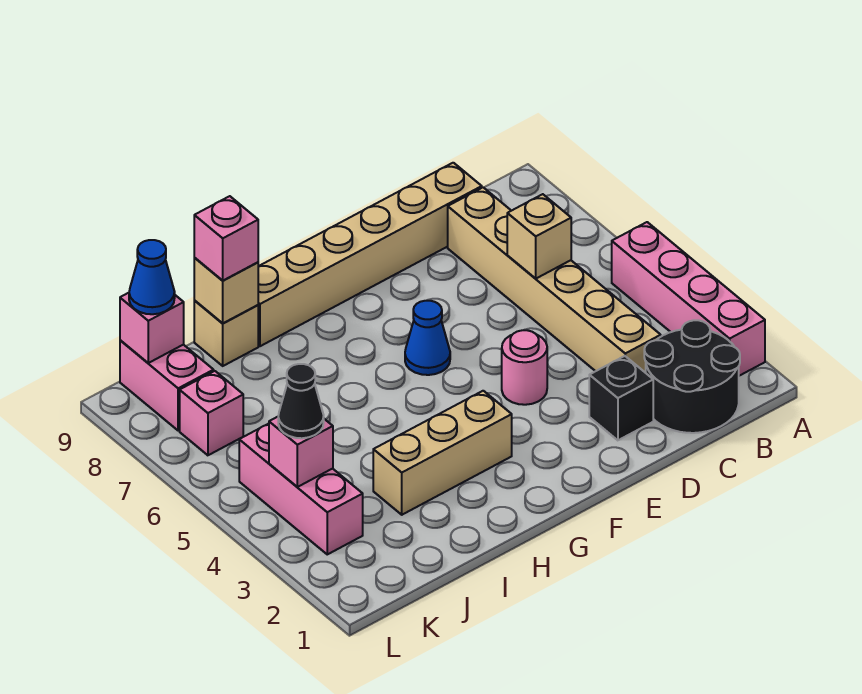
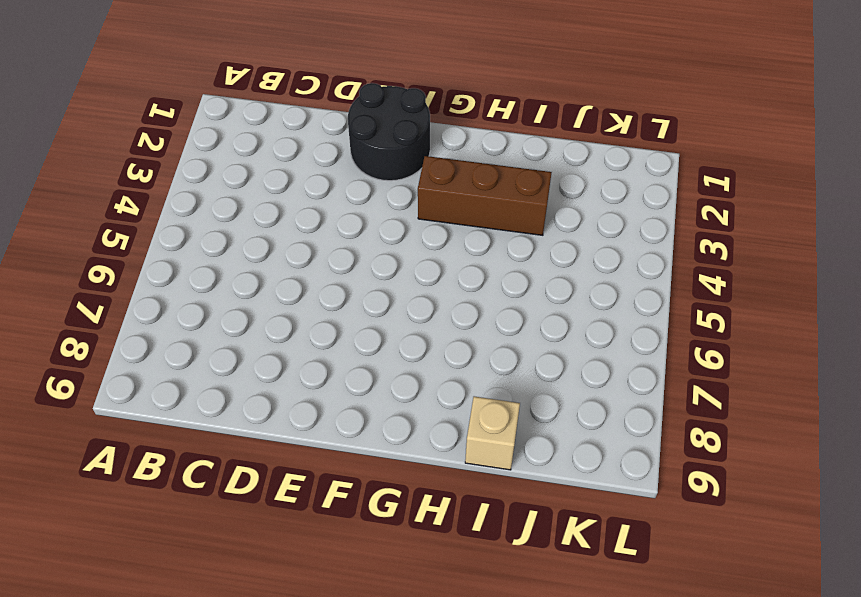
black round brick E1:F2 level 1 -> black round brick B1:C2 level 1
brown brick G3:I3 level 1 -> tan brick G3:I3 level 1
none -> pink brick A2:A5 level 1
none -> tan brick C3:C8 level 1
none -> tan brick C9:H9 level 1

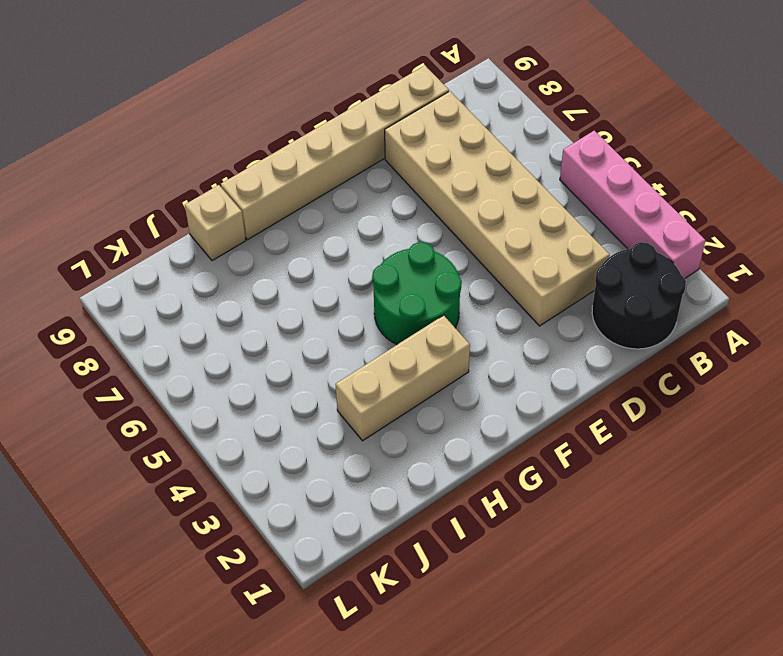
tan brick C3:D8 level 1 -> tan brick C3:C8 level 1
green round brick F4:G5 level 1 -> none
none -> black brick D2 level 1
none -> pink round brick E4 level 1
none -> blue cone F6 level 1

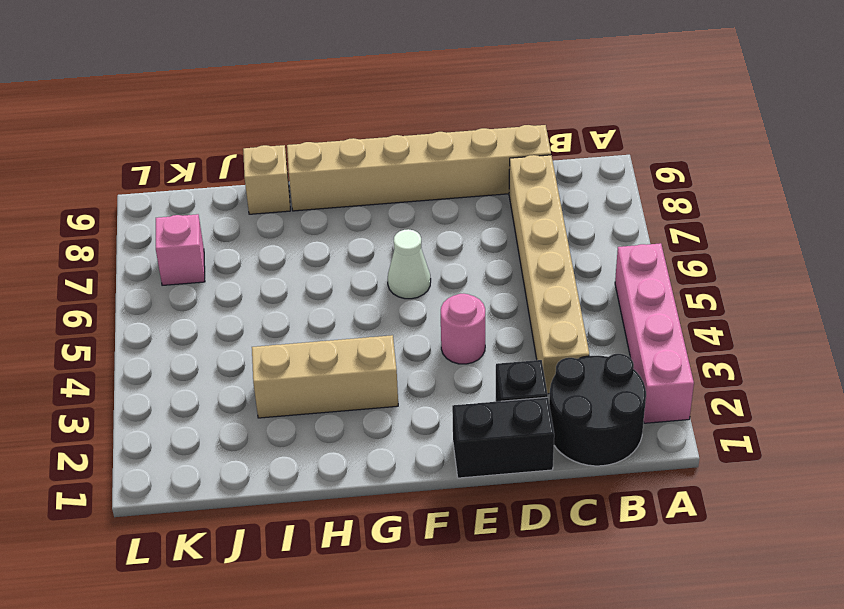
black brick D1:E1 level 1 -> none
white cone F6 level 1 -> blue cone F6 level 1
none -> pink brick K3:K5 level 1
none -> pink brick K8:K9 level 1
none -> tan brick C6 level 2

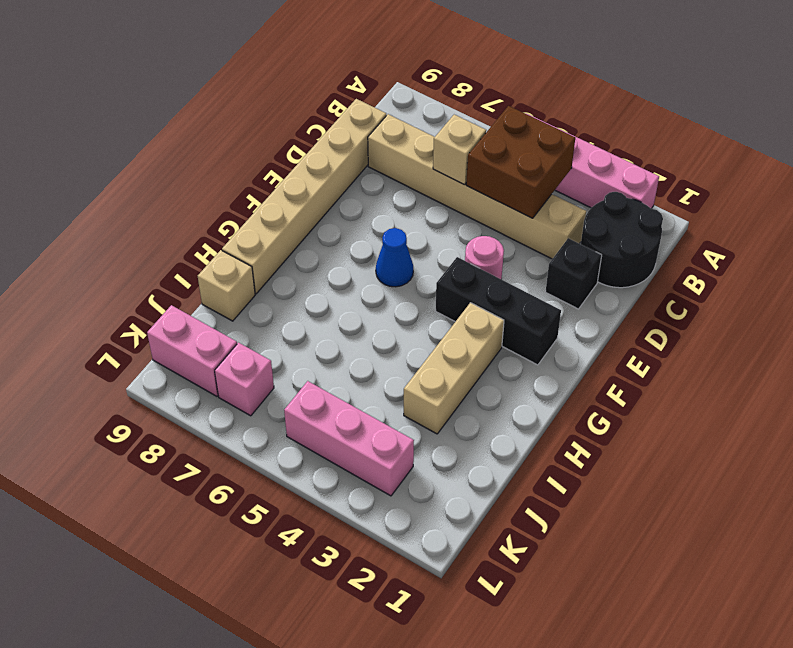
brown brick B4:C5 level 2 -> none
black brick F2:F4 level 1 -> none
none -> tan brick I9 level 2
none -> pink brick K4 level 2
none -> pink brick K9 level 2

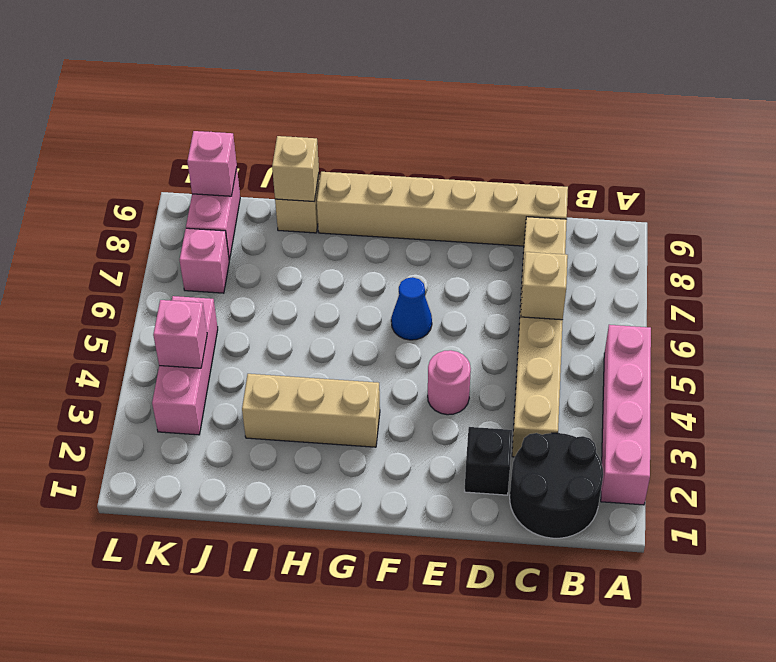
none -> pink brick I9 level 3
none -> black cone K4 level 3
none -> blue cone K9 level 3

